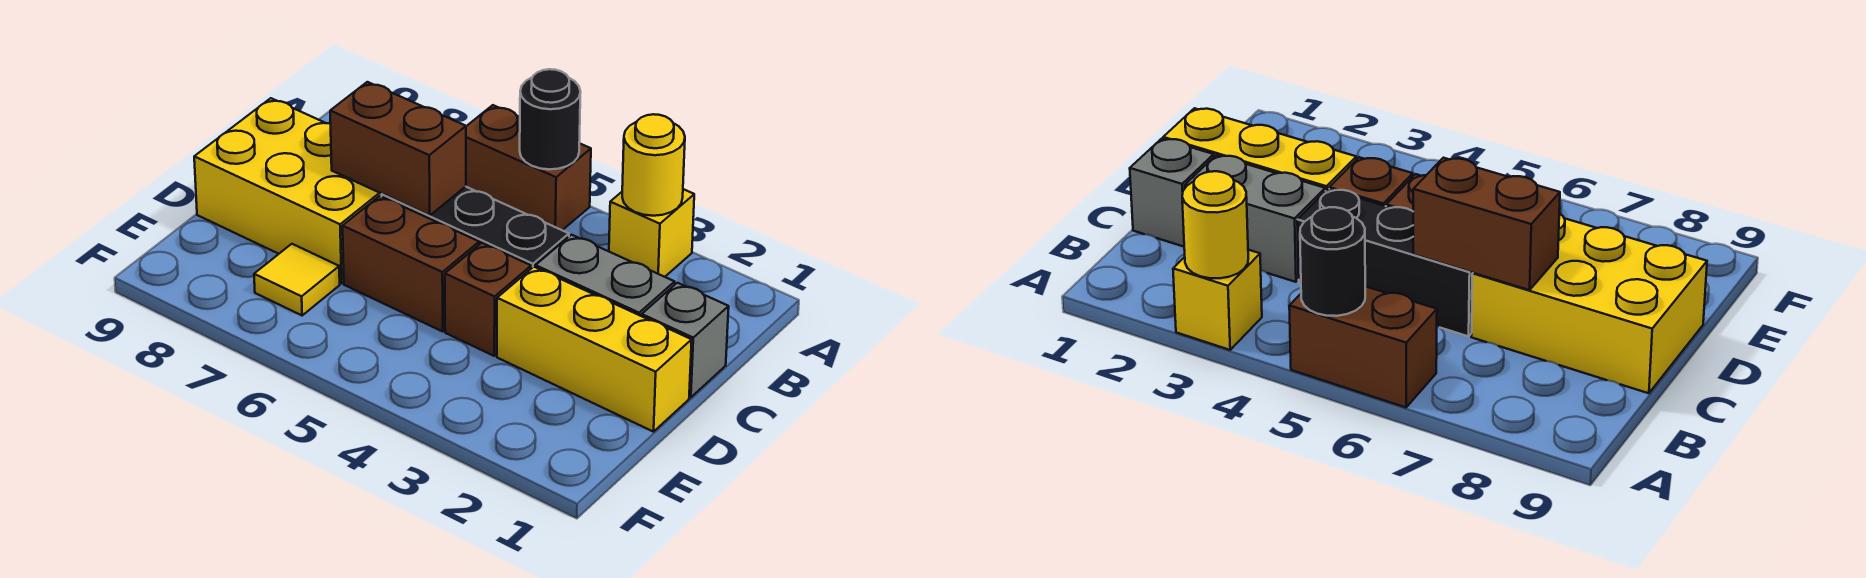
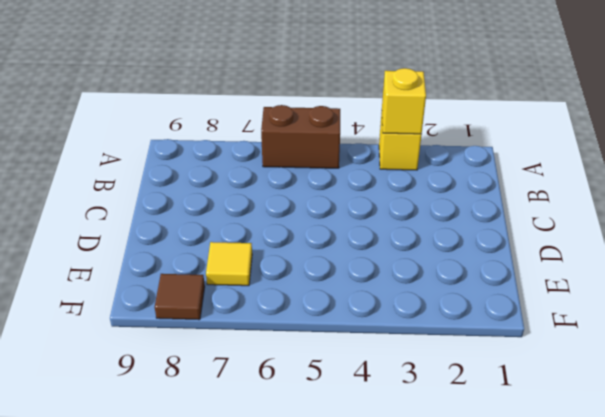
yellow brick A3 level 2 -> yellow round brick A3 level 2
brown tile F8 level 1 -> none
none -> grey brick C1 level 1
none -> grey brick C2:C3 level 1
none -> black brick C4:C6 level 1

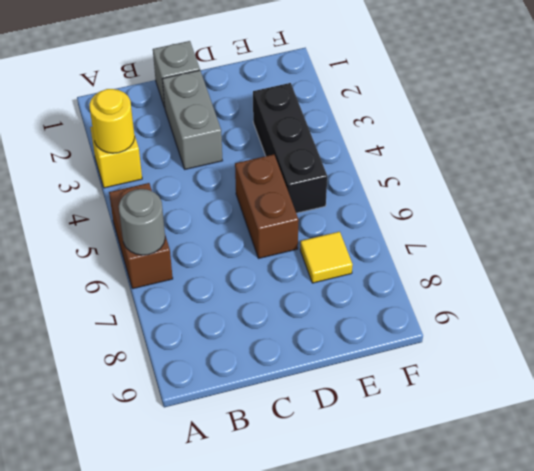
grey round brick A6 level 2 -> none
black brick E3:E5 level 1 -> black brick C4:C6 level 1
none -> yellow brick C7:D9 level 1
none -> yellow brick D1:D3 level 1
none -> brown brick D4 level 1

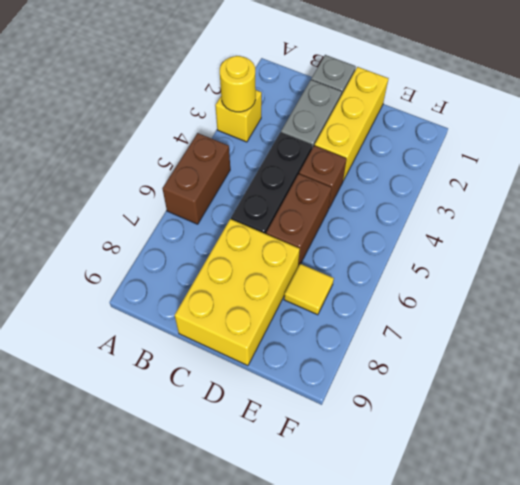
none -> black round brick A5 level 2
none -> brown brick C6:C7 level 2

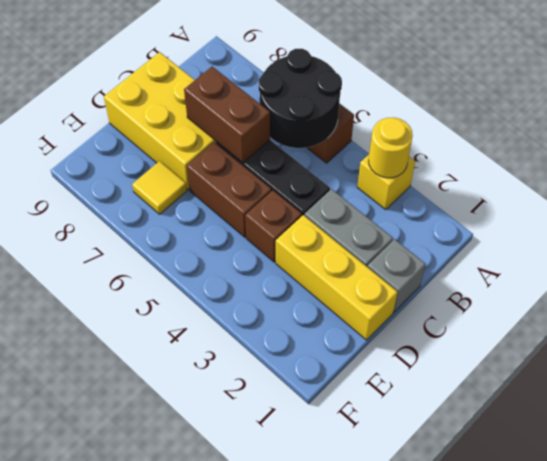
black round brick A5:B6 level 2 -> black round brick A5 level 2

